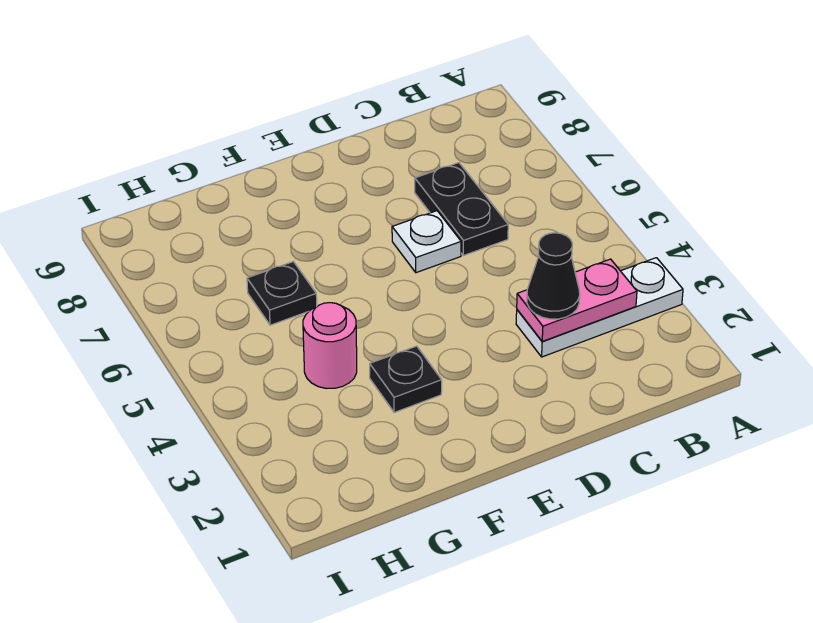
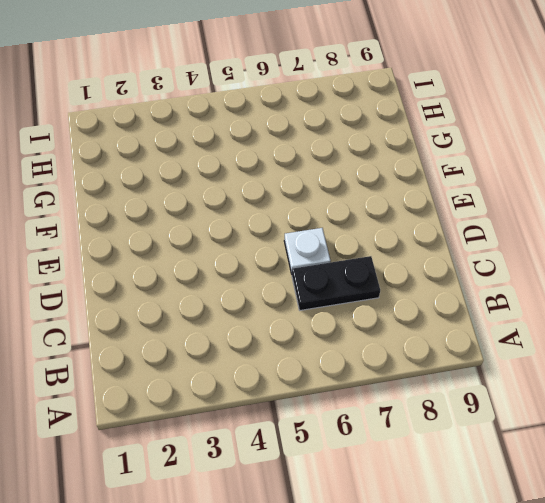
none -> white plate A3:C3 level 1
none -> black plate F3 level 1

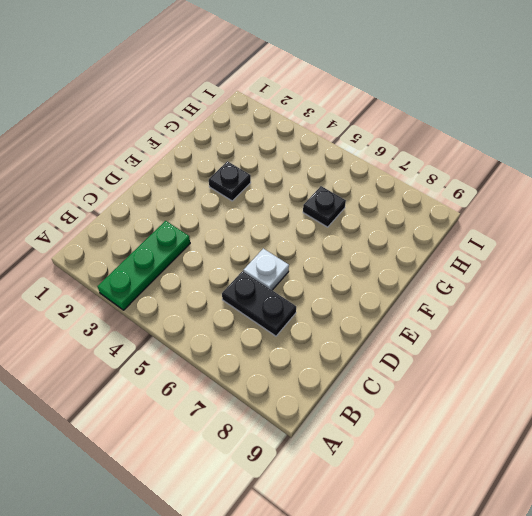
green plate A3:C3 level 1 -> white plate A3:C3 level 1
none -> pink round brick G4 level 1
none -> pink plate B3:C3 level 2

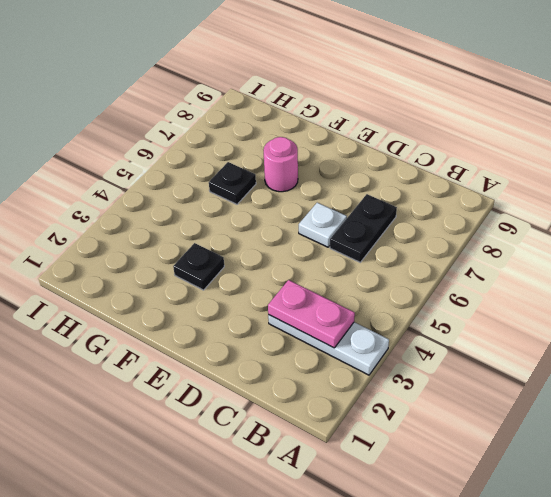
pink round brick F7 level 1 -> pink round brick G4 level 1
none -> black cone C3 level 3

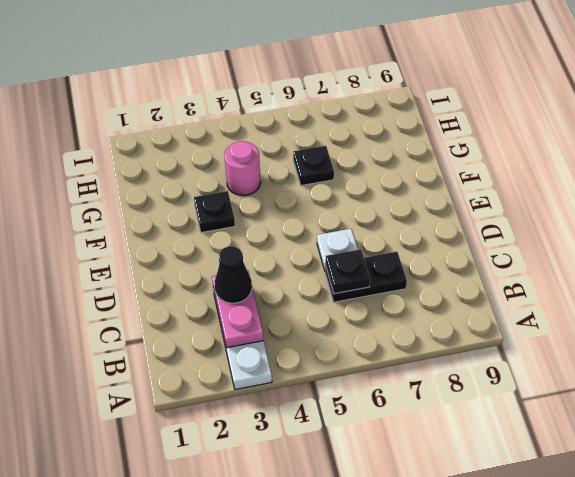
black plate C6 level 2 -> none

